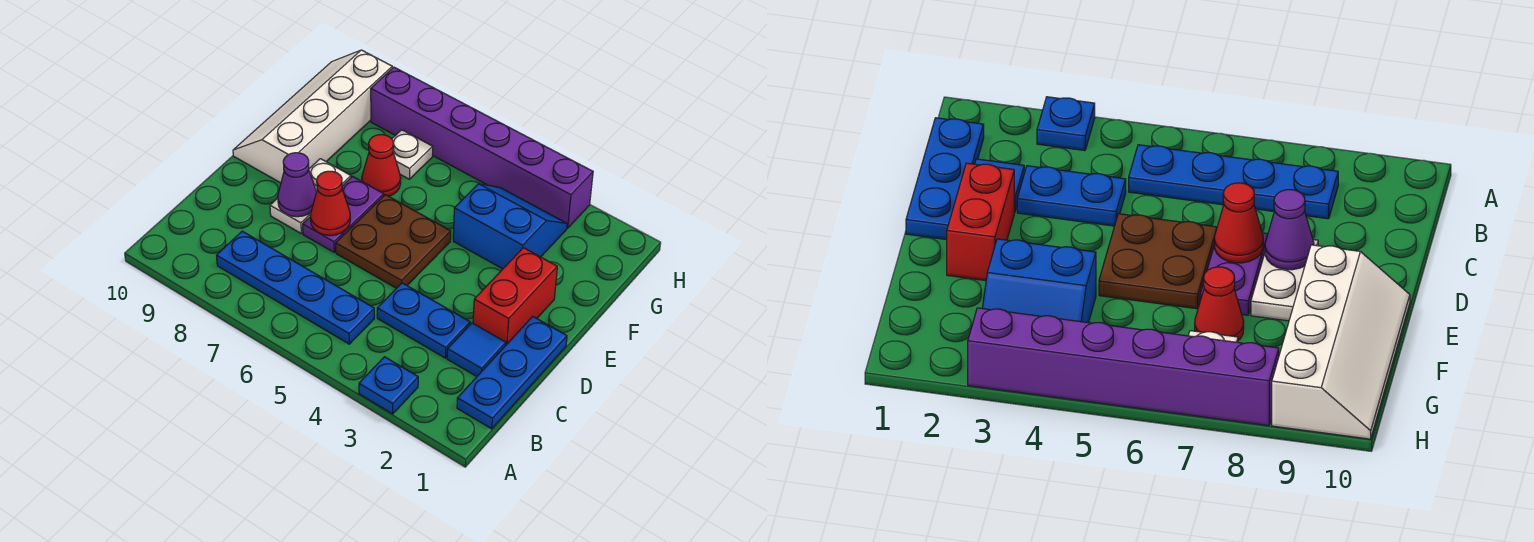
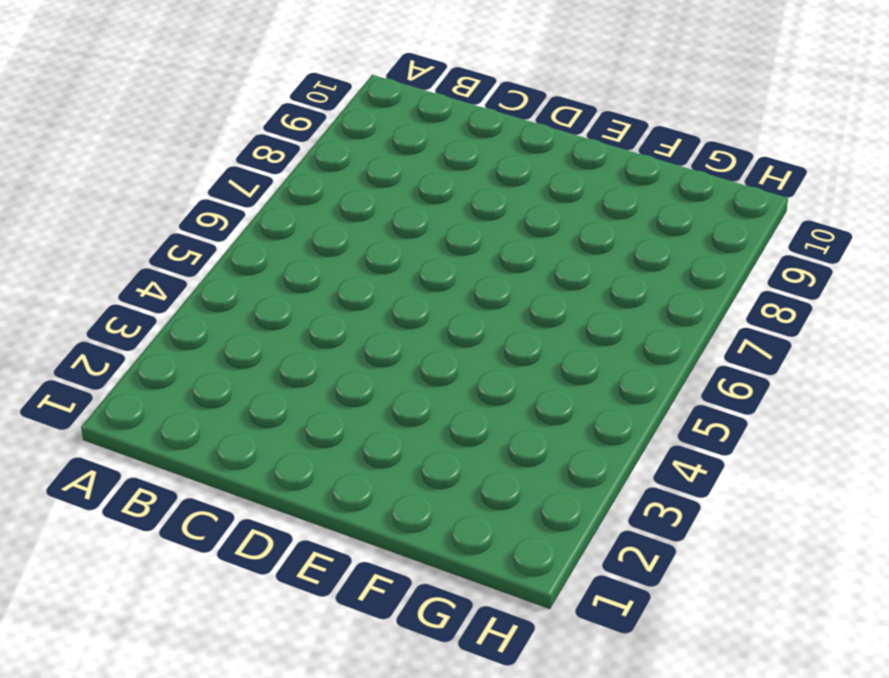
none -> blue plate A3 level 1
none -> blue plate B1:D1 level 1
none -> blue plate B5:B8 level 1

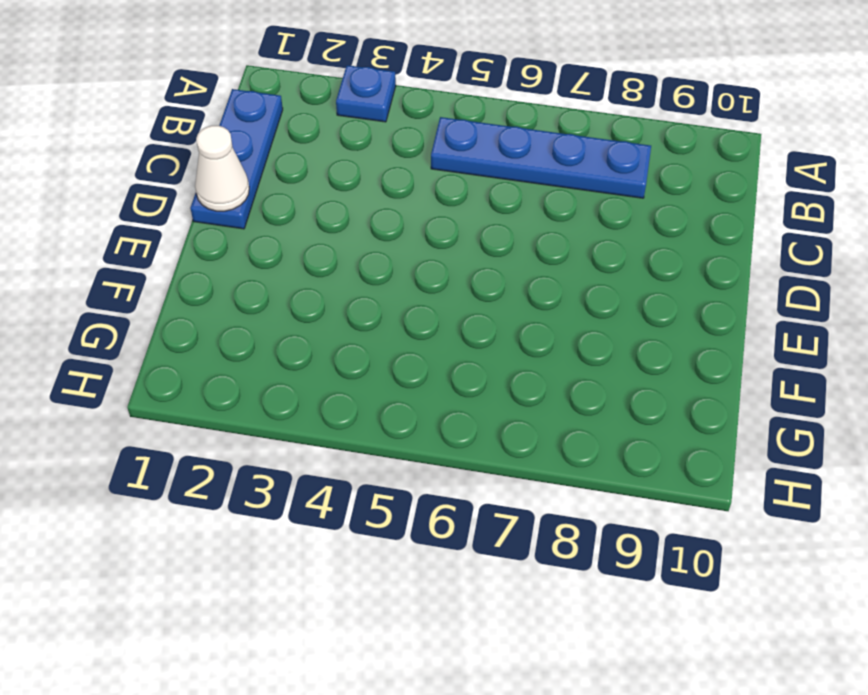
white cone D1 level 2 -> none
none -> blue tile C2 level 1
none -> blue plate C3:C4 level 1
none -> red brick D2:E2 level 1

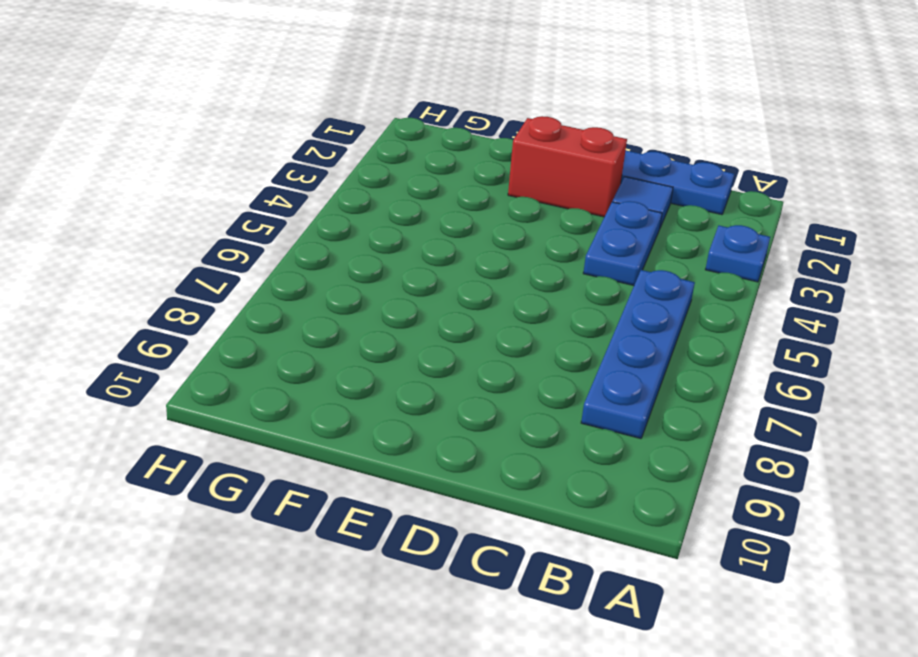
none -> brown plate D5:E6 level 1
none -> purple plate D7:E7 level 1
none -> white plate D8:E8 level 1

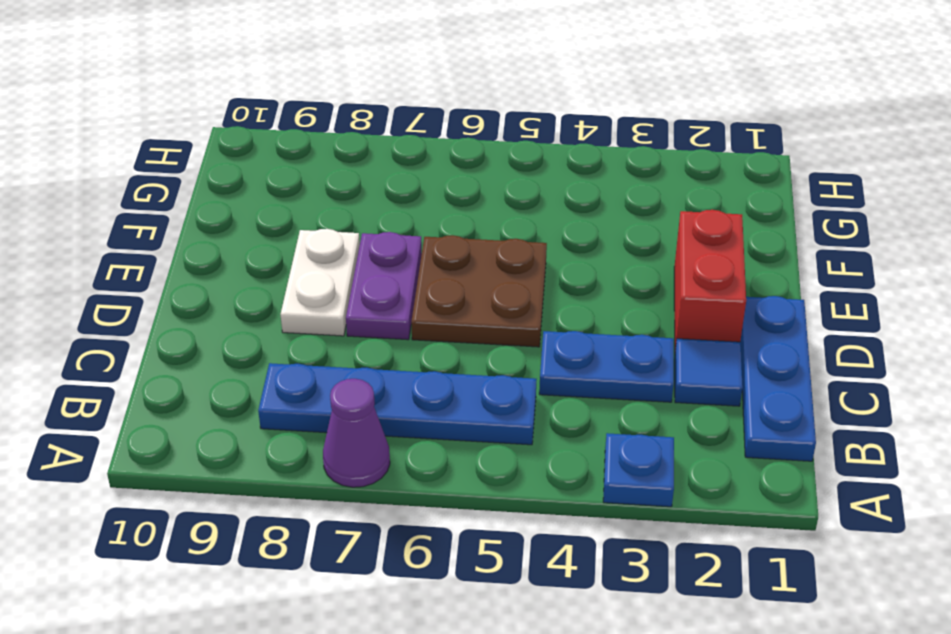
purple cone A7 level 1 -> purple cone D8 level 2
none -> white slope E9:H10 level 1 top 9
none -> blue slope F3:G4 level 1 top F
none -> red cone F7 level 1

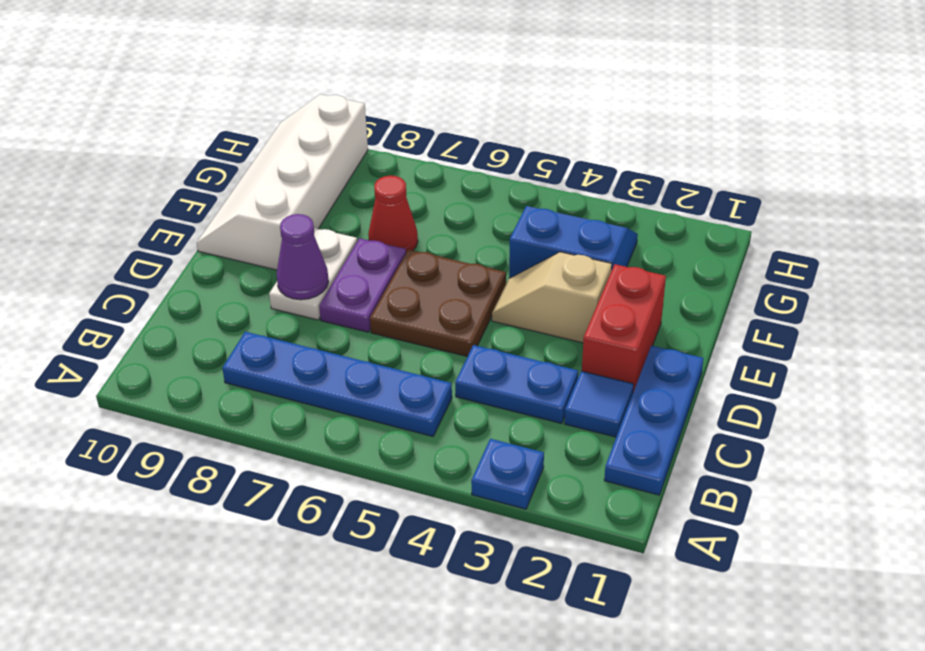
tan slope E3:E4 level 1 top 3 -> none
none -> white plate G7 level 1
none -> purple brick H3:H8 level 1
none -> red cone D7 level 2

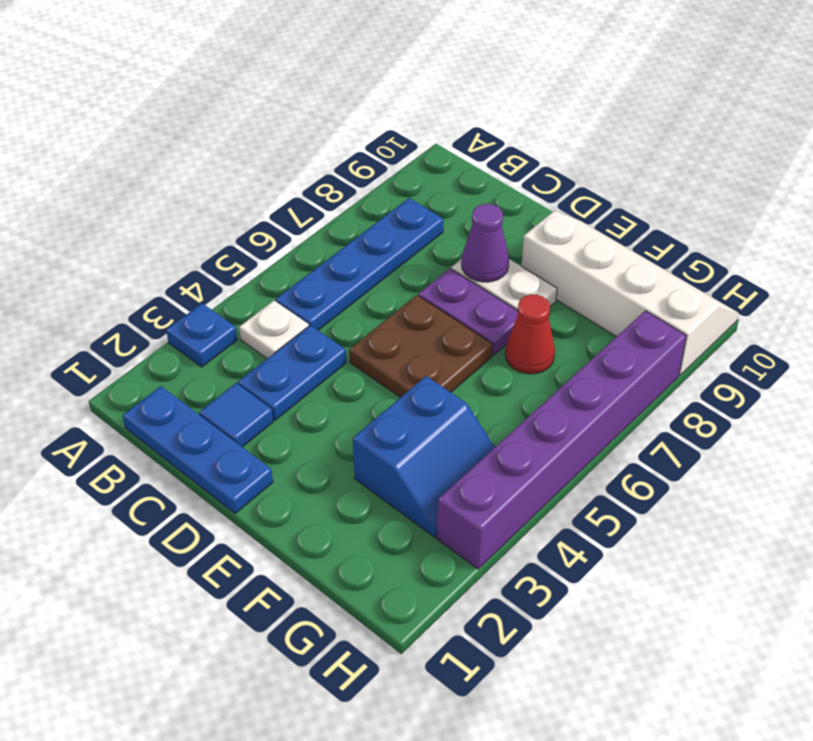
white plate B4 level 1 -> white plate G7 level 1
none -> red brick D2:E2 level 1
none -> red cone D7 level 2

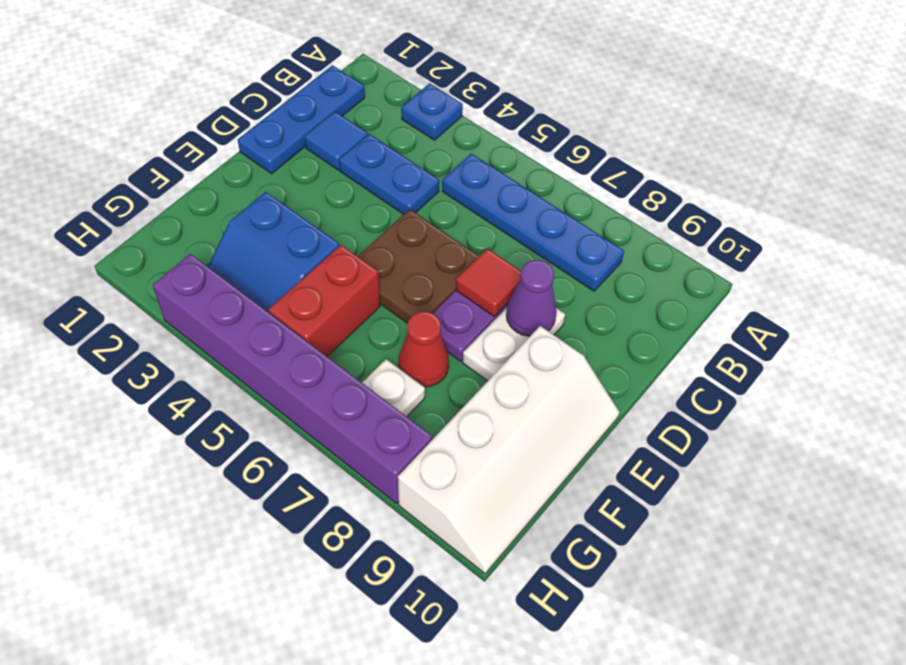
red tile D7 level 2 -> red cone D7 level 2
red brick F5:G5 level 1 -> red brick D2:E2 level 1

